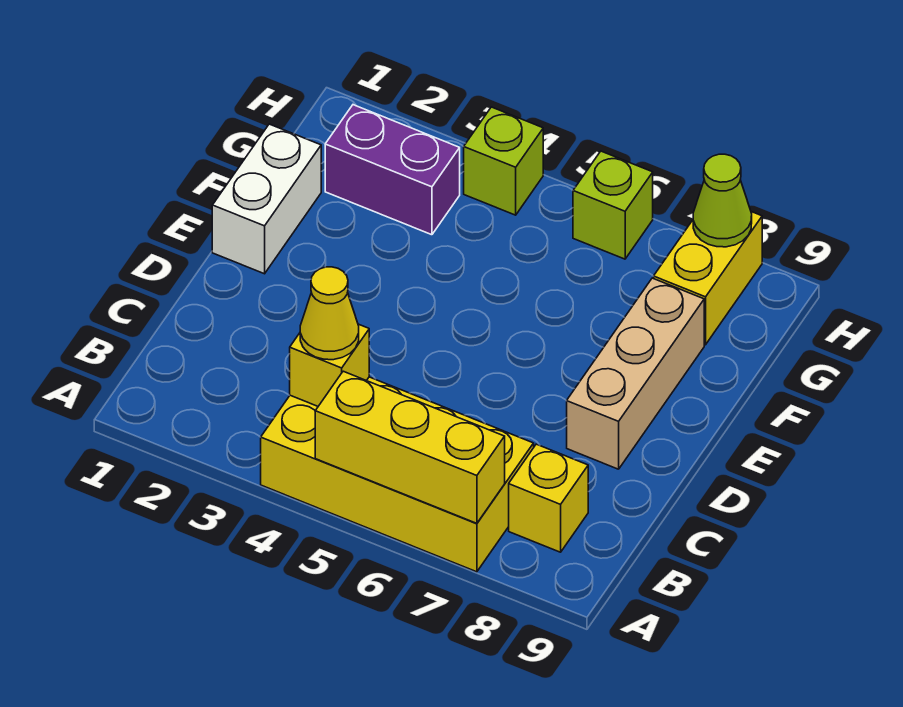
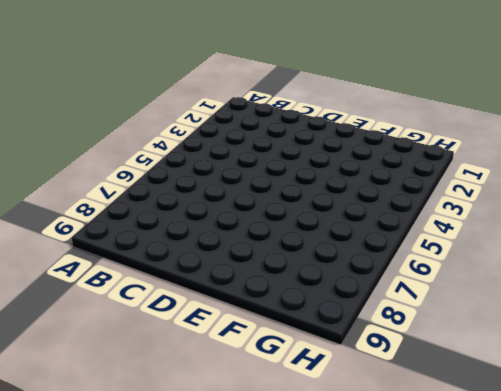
none -> yellow brick A4:B7 level 1
none -> yellow brick B8 level 1
none -> tan brick D8:F8 level 1

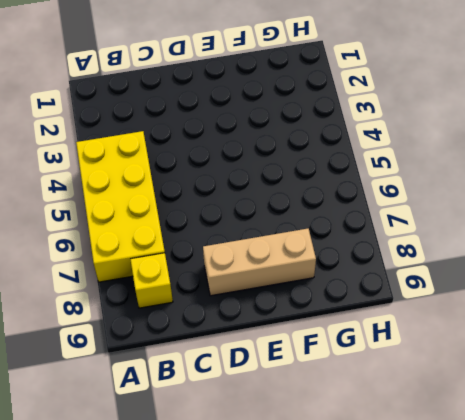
none -> white brick E1:F1 level 1
none -> purple brick G2:G3 level 1
none -> yellow brick G8:H8 level 1

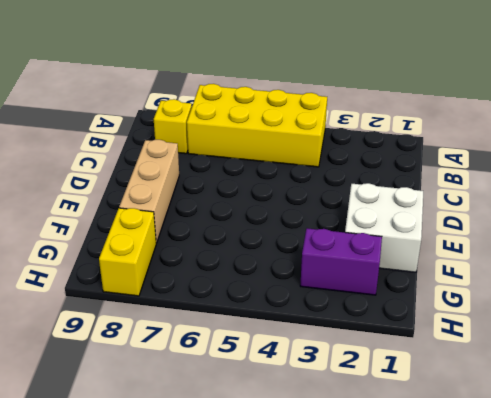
white brick E1:F2 level 1 -> white brick E1:F1 level 1
none -> lime brick H4 level 1
none -> lime brick H6 level 1
none -> yellow brick A5:A7 level 2

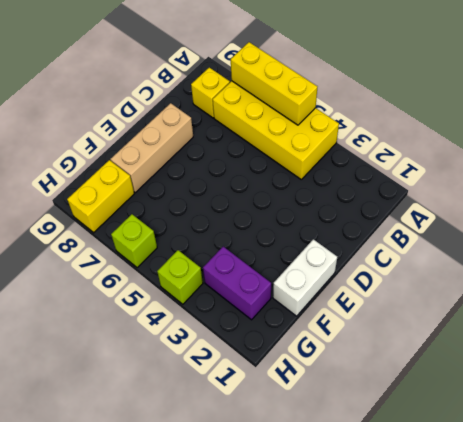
none -> yellow brick B4 level 2
none -> lime cone H8 level 2
none -> yellow cone B4 level 3

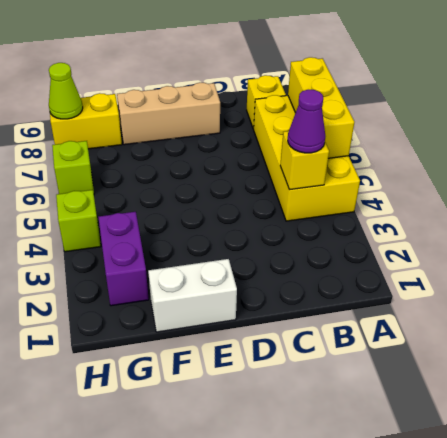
purple cone B4 level 3 -> yellow cone B4 level 3

